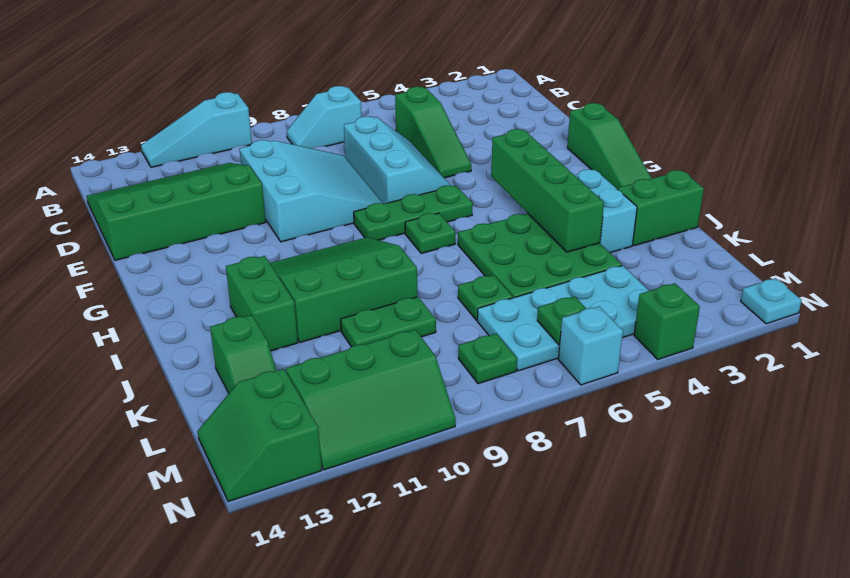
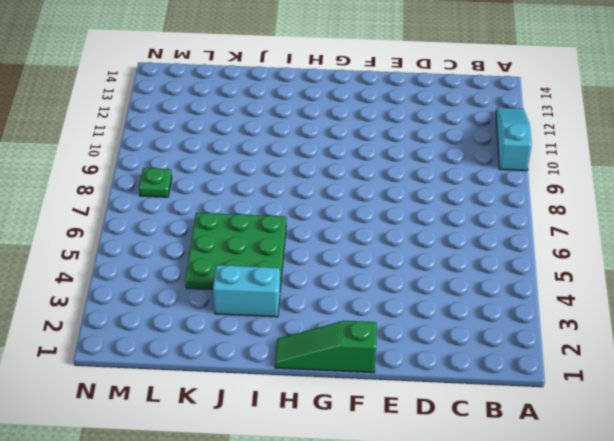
none -> cyan slope B7:B8 level 1 top 7
none -> green slope C5:E5 level 1 top C
none -> green slope C11:E14 level 1 top E

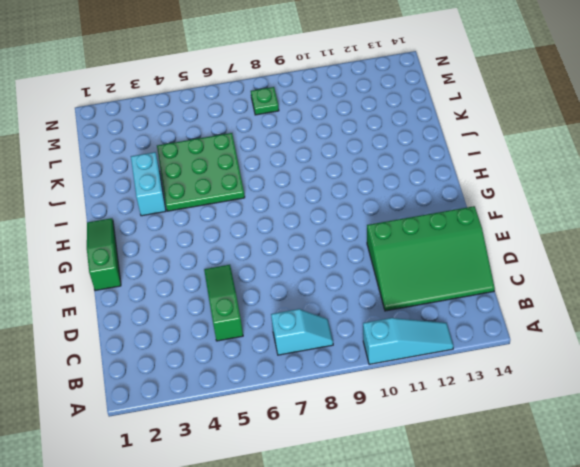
none -> cyan slope D6:F7 level 1 top 7
none -> cyan slope D8:F10 level 1 top 10
none -> green plate G6:G8 level 1

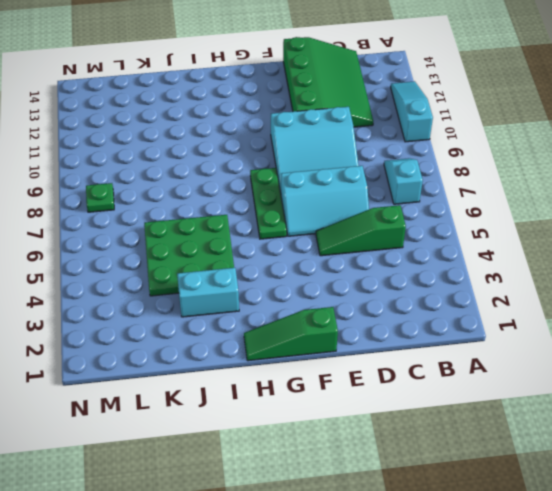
none -> green plate H7 level 1
none -> green slope H9:J11 level 1 top J
none -> green brick I12:J12 level 1

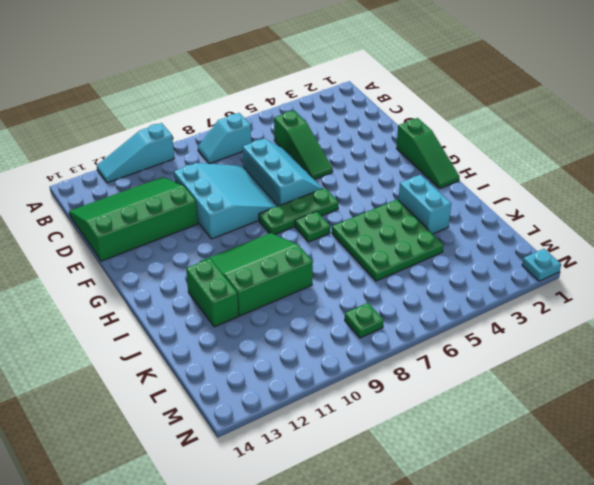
none -> green brick J1:J2 level 1
none -> green plate K7 level 1
none -> green plate K9:K10 level 1

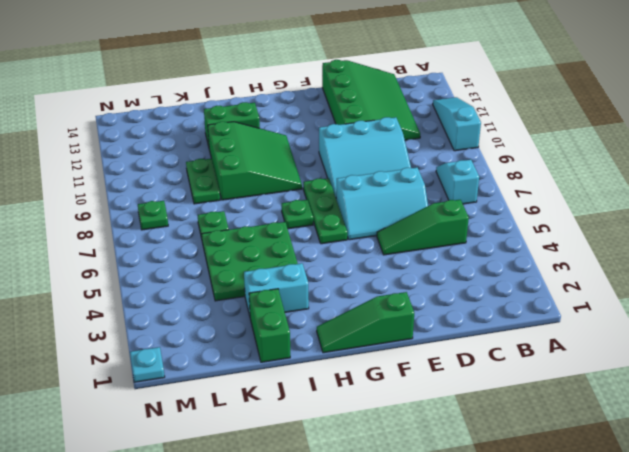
none -> green slope K13:L13 level 1 top K
none -> cyan plate L4:M7 level 1
none -> green slope M10:N12 level 1 top M

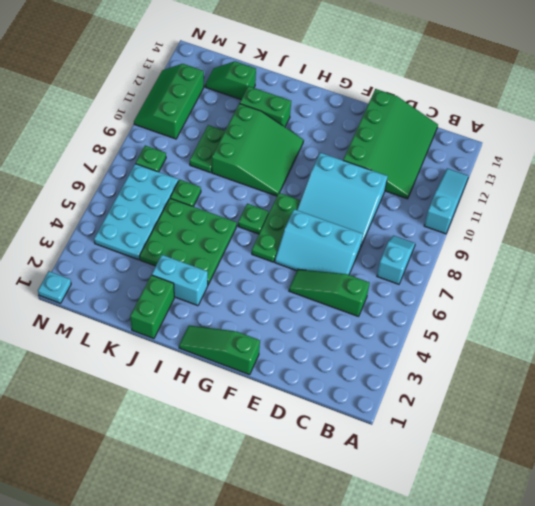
none -> green slope M13:N14 level 1 top 13
none -> green brick N4 level 1
none -> cyan brick N6 level 1

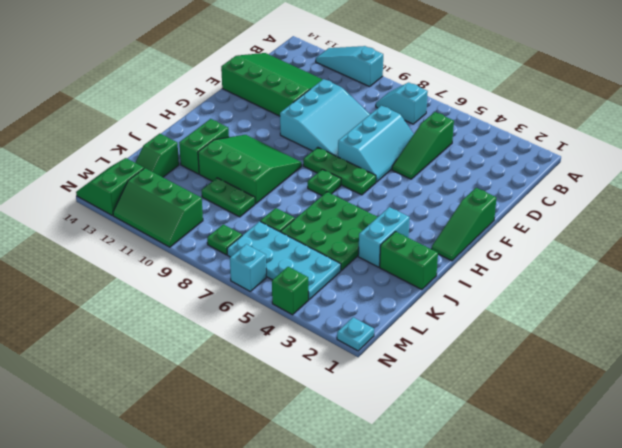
none -> green brick G4:J4 level 2
none -> green plate M6 level 2

